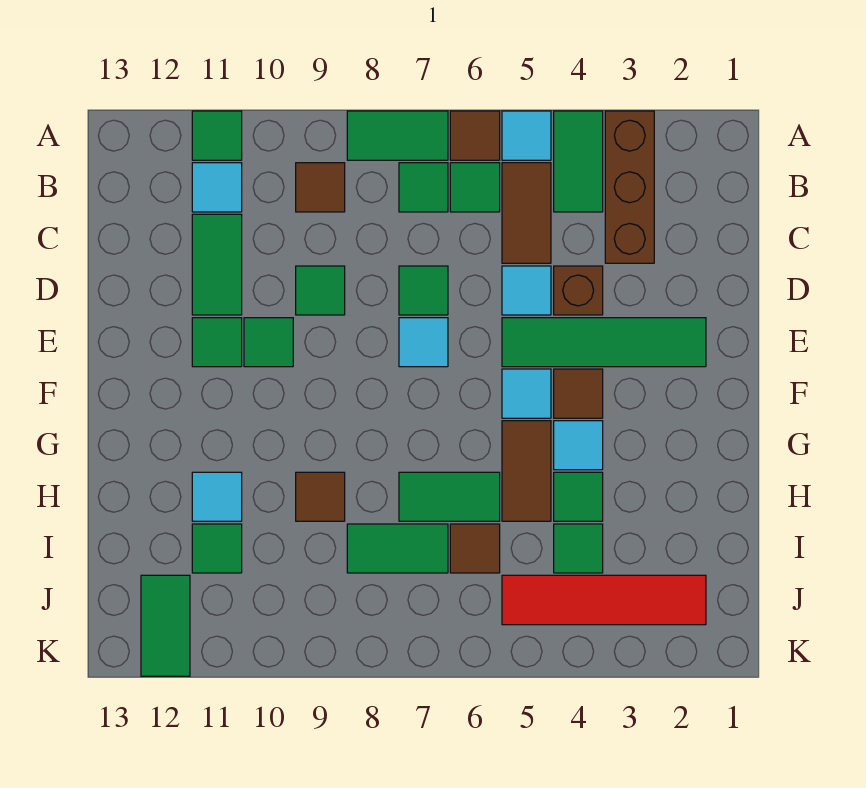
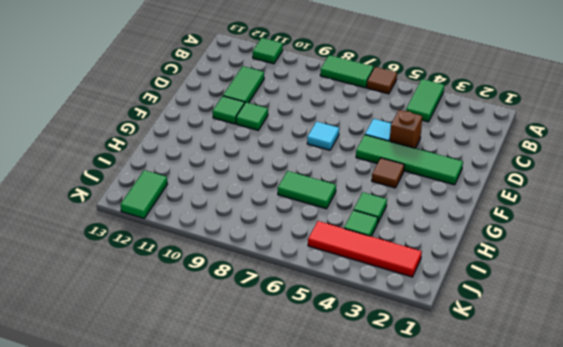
none -> brown brick A3:C3 level 1
none -> cyan tile A5 level 1
none -> brown tile B5:C5 level 1
none -> green tile B6 level 1

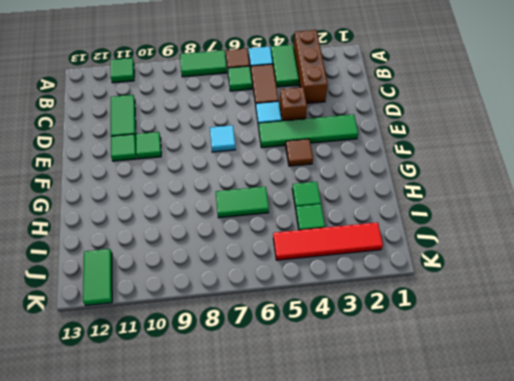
none -> green tile B7 level 1
none -> brown tile B9 level 1
none -> cyan tile B11 level 1
none -> green tile D7 level 1

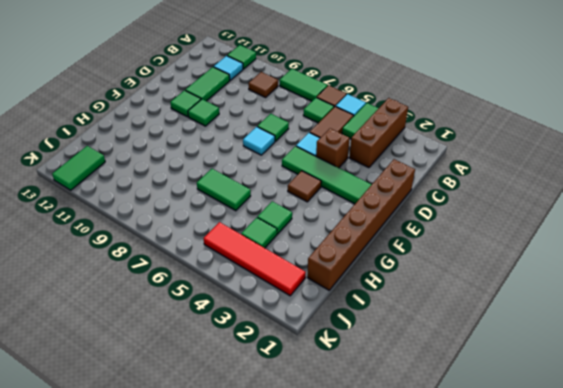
brown brick D1:I1 level 1 -> none
none -> green tile B7 level 1
none -> green tile D9 level 1
none -> cyan tile F5 level 1
none -> cyan tile G4 level 1

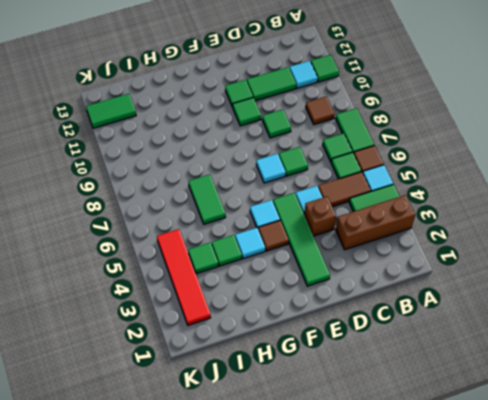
none -> brown tile G5:H5 level 1
none -> brown tile H9 level 1
none -> cyan tile H11 level 1
none -> brown tile I6 level 1

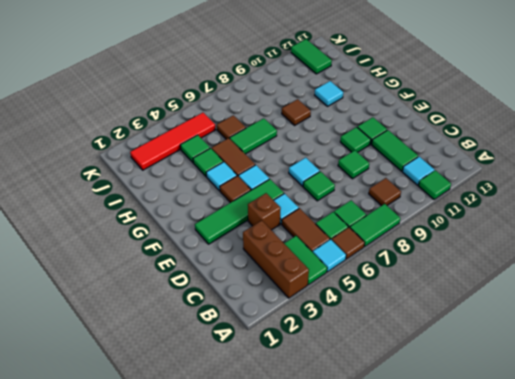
none -> green tile I7:I8 level 1
none -> green tile I11 level 1

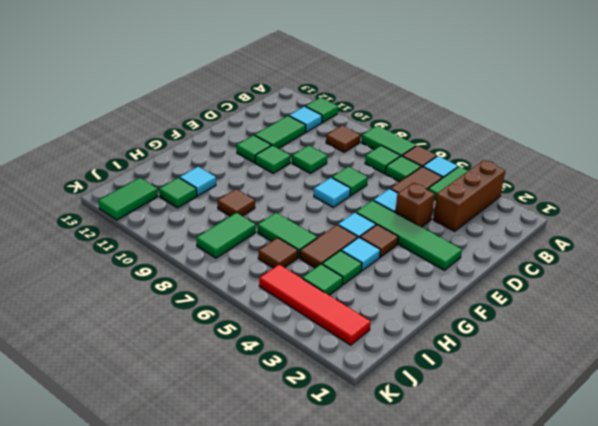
green tile I8:J8 level 1 -> green tile I7:I8 level 1

